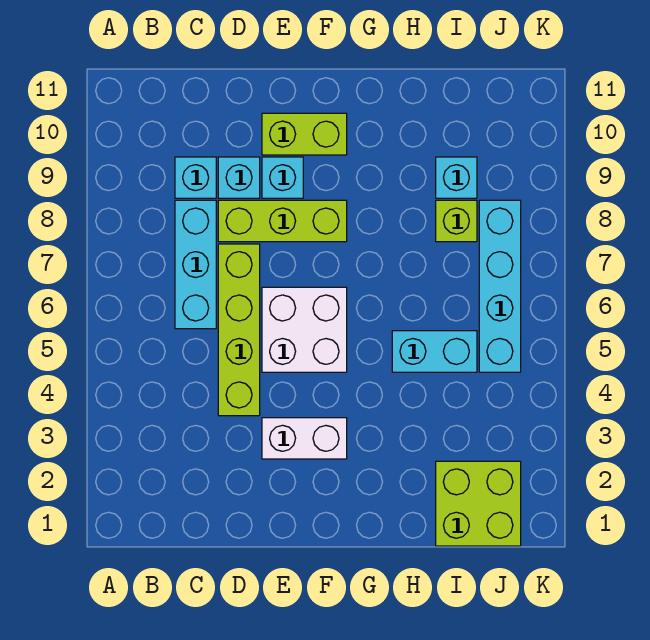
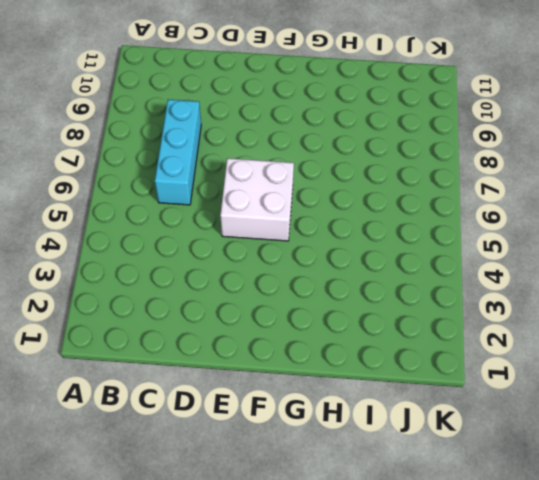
none -> cyan brick C9 level 1
none -> lime brick D4:D7 level 1
none -> lime brick D8:F8 level 1

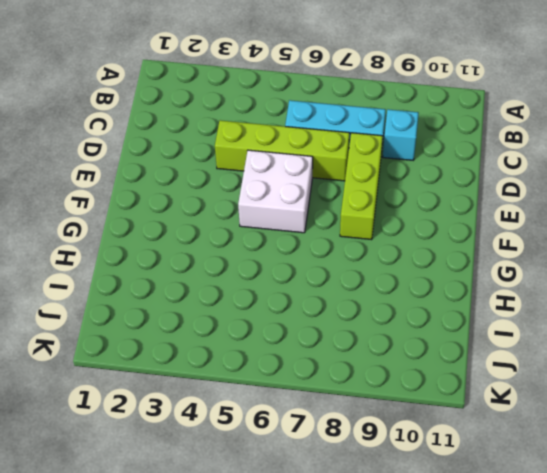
none -> cyan brick D9 level 1
none -> white brick E3:F3 level 1
none -> cyan brick E9 level 1

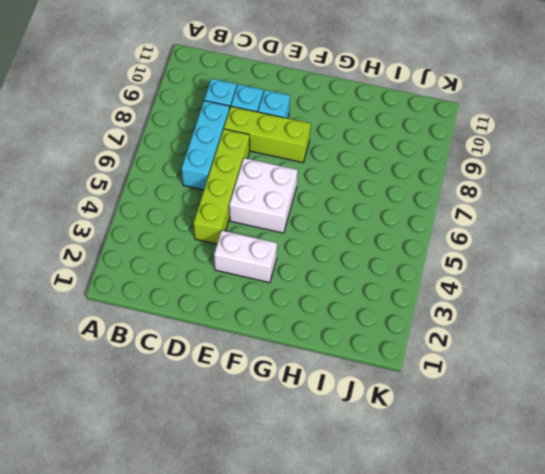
none -> lime brick E10:F10 level 1
none -> cyan brick H5:I5 level 1
none -> lime brick I1:J2 level 1

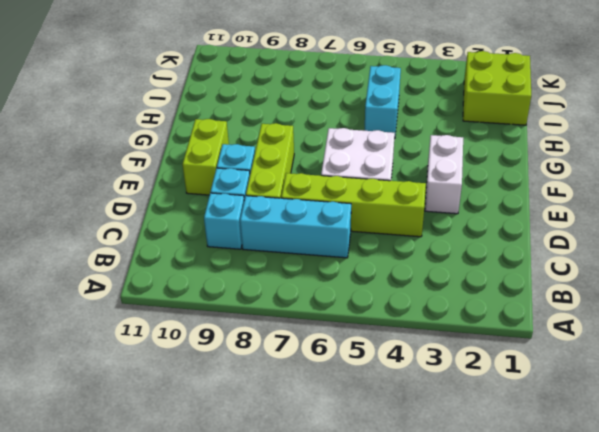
none -> lime brick I8 level 1
none -> cyan brick I9 level 1
none -> cyan brick J5:J8 level 1

